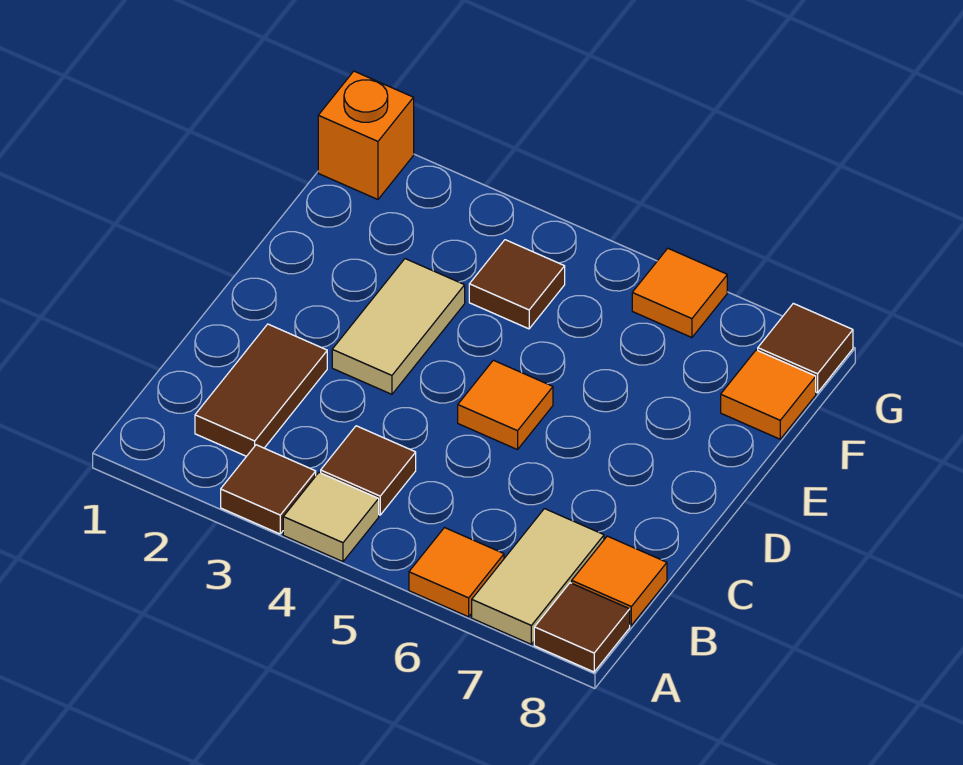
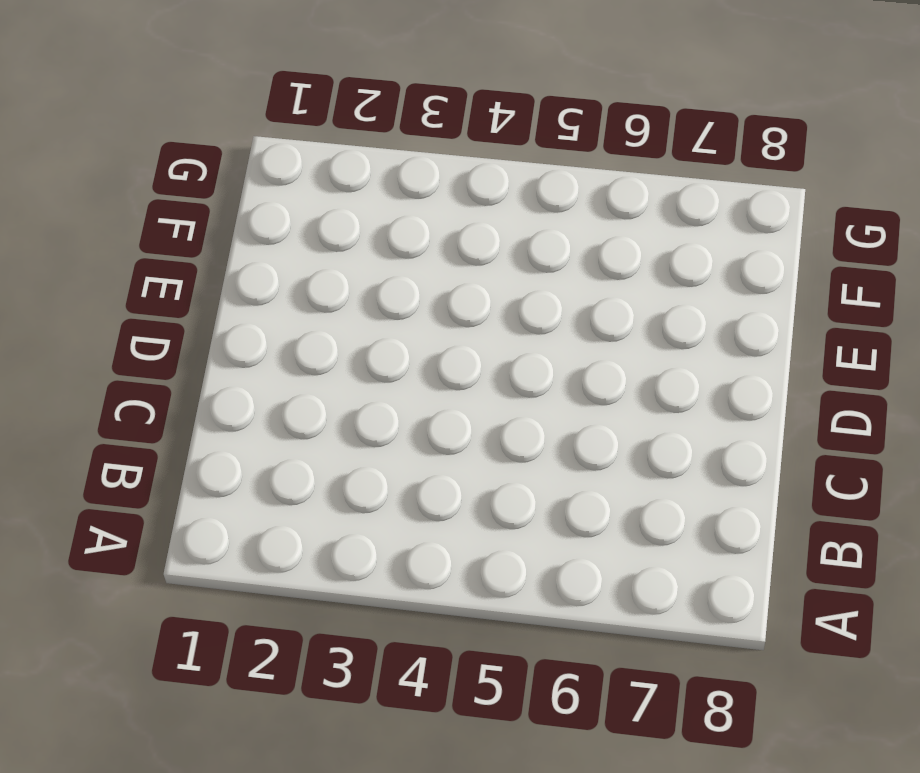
none -> brown tile A3 level 1
none -> tan tile A4 level 1
none -> orange tile A6 level 1

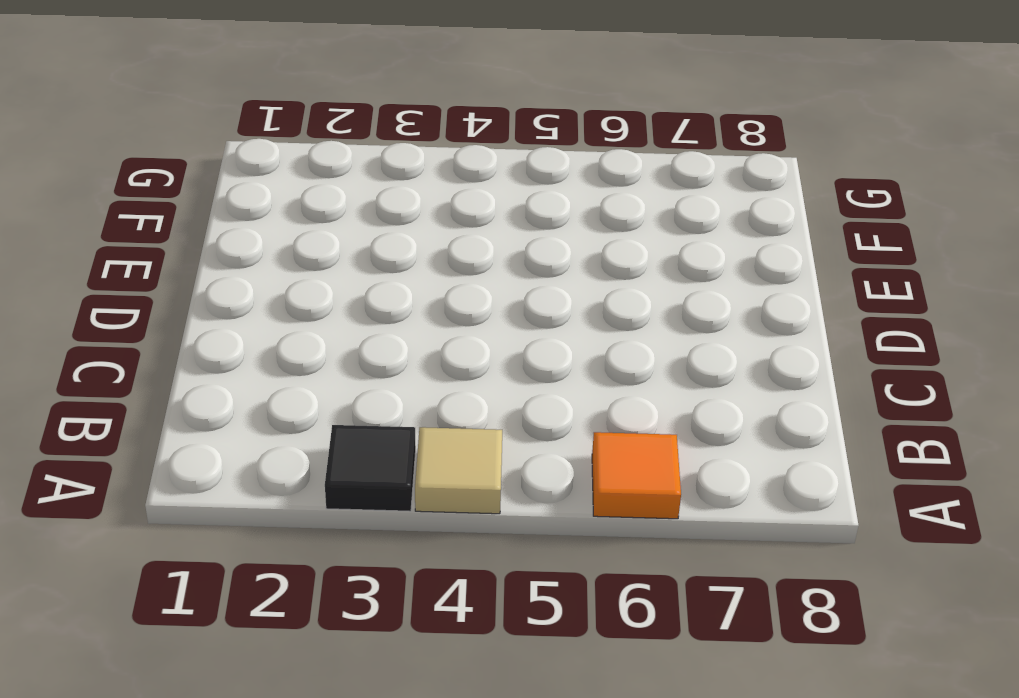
black tile A3 level 1 -> brown tile A3 level 1
none -> tan tile A7:B7 level 1
none -> brown tile A8 level 1
none -> brown tile B2:C2 level 1

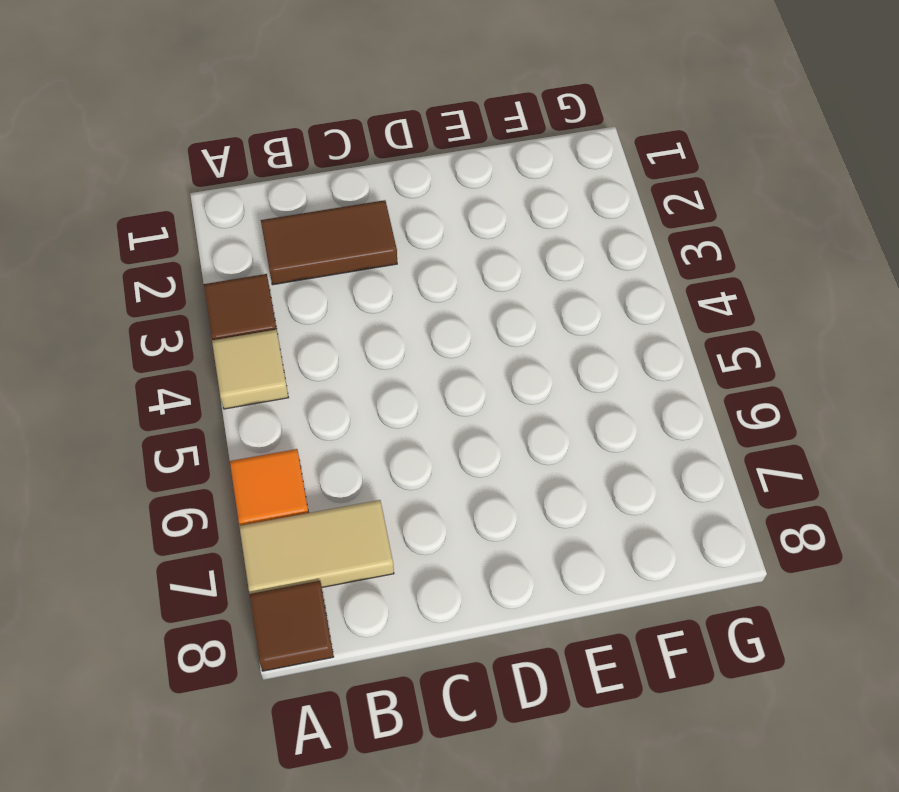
none -> brown tile B4 level 1
none -> orange tile B8 level 1
none -> tan tile D3:E3 level 1

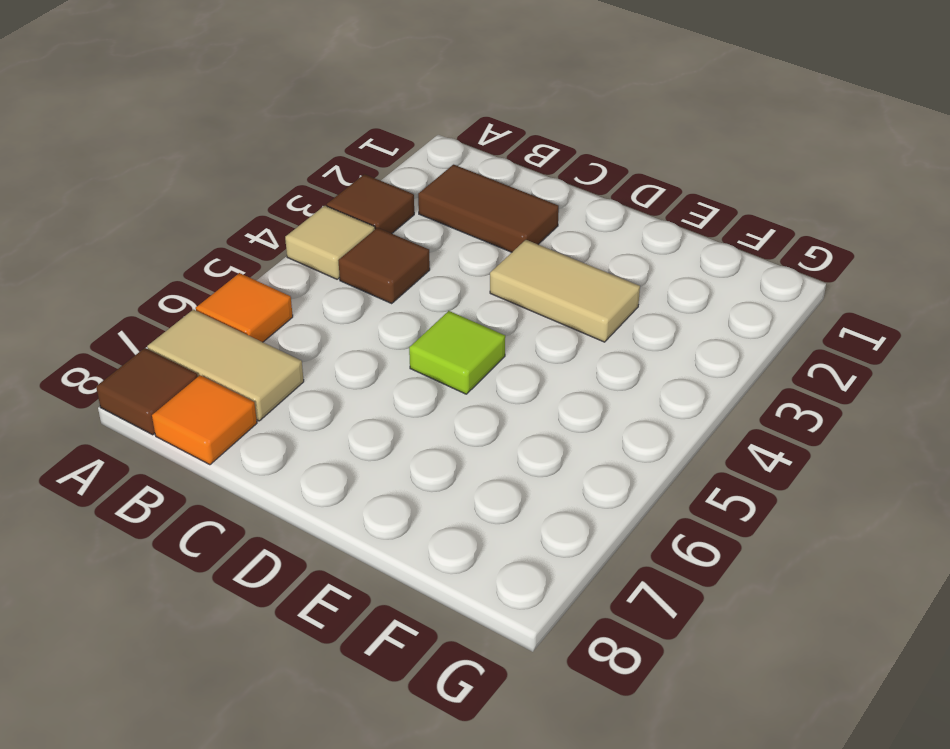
lime tile D5 level 1 -> orange tile D5 level 1
none -> brown tile F4 level 1
none -> orange tile F8 level 1
none -> orange brick G1 level 1

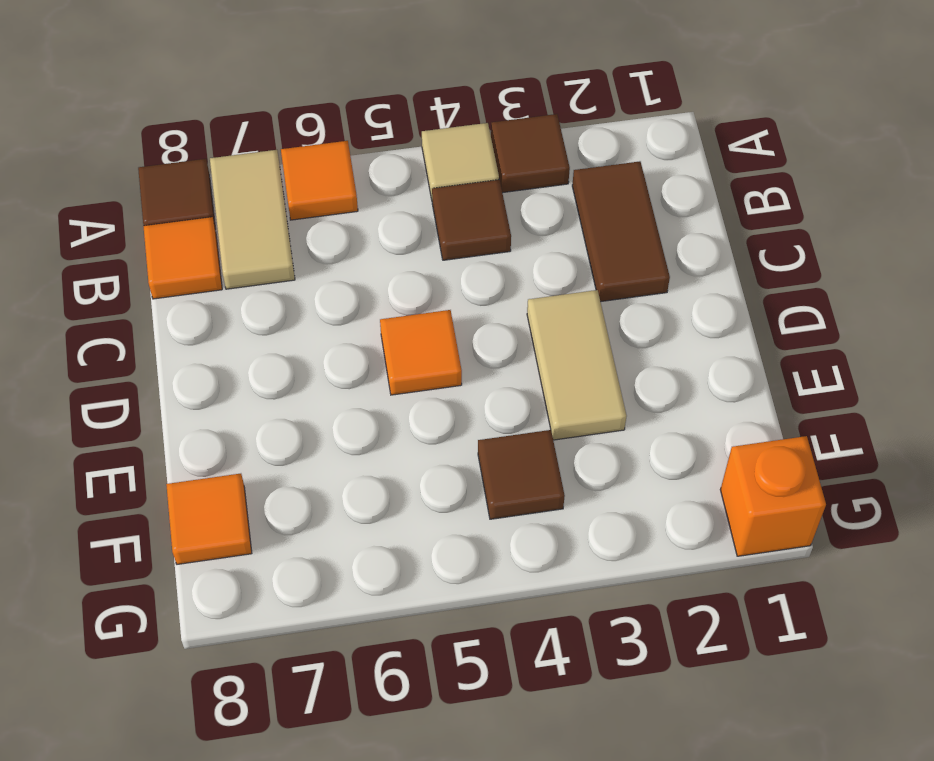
none -> orange tile G6 level 1
none -> brown tile G8 level 1

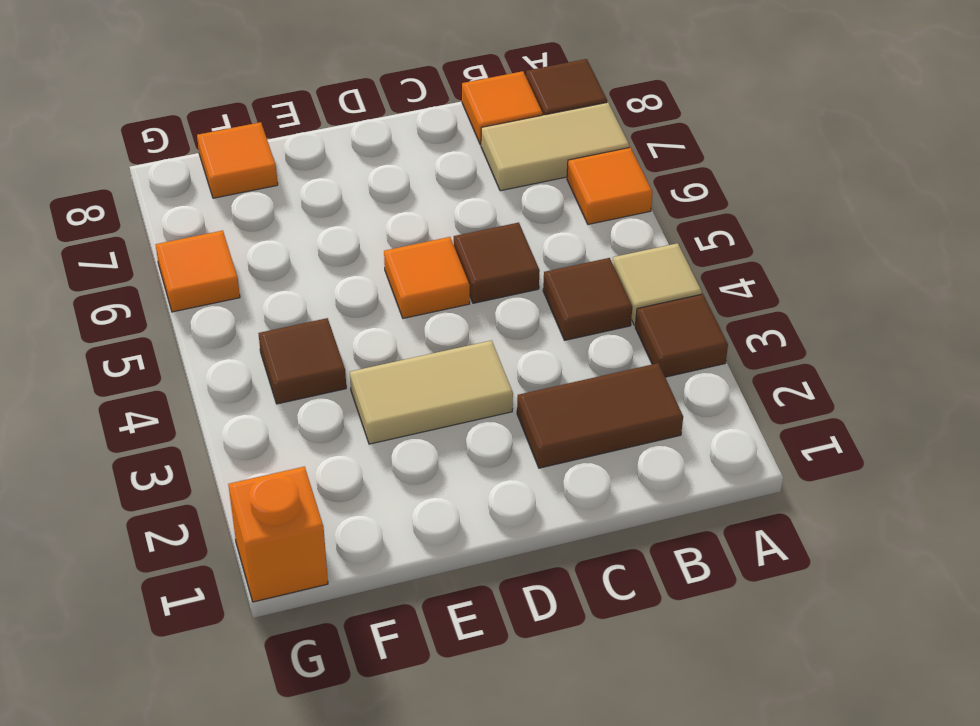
brown tile C5 level 1 -> brown tile G8 level 1

